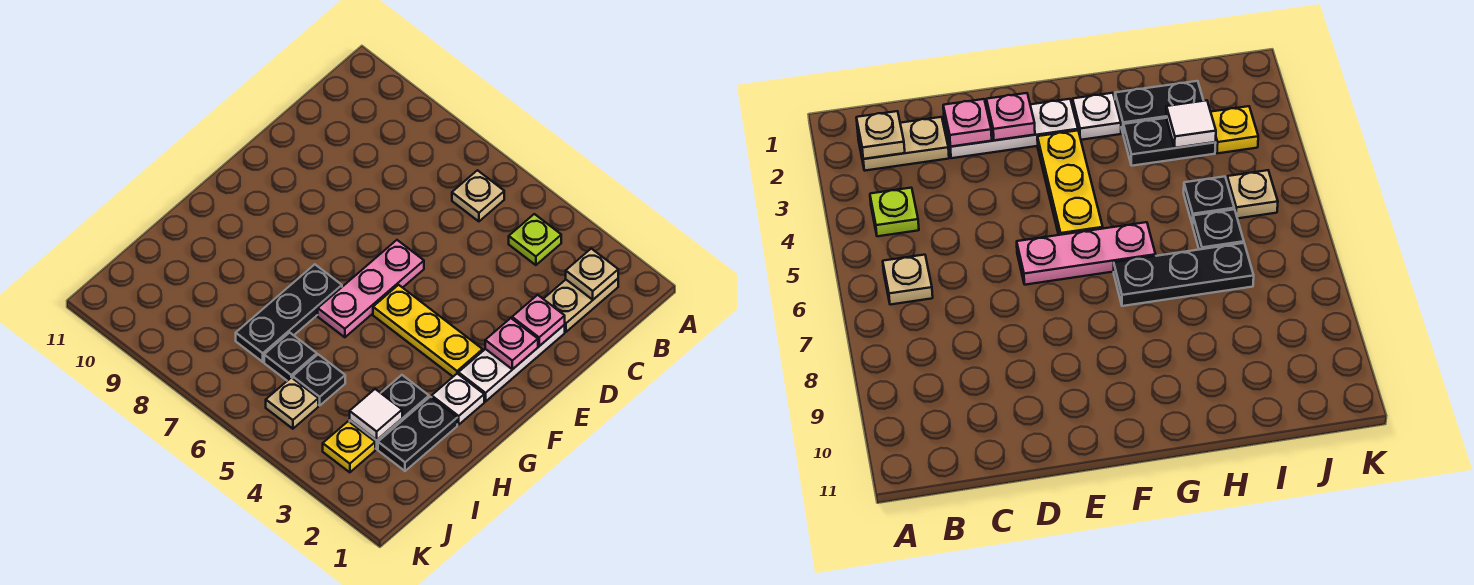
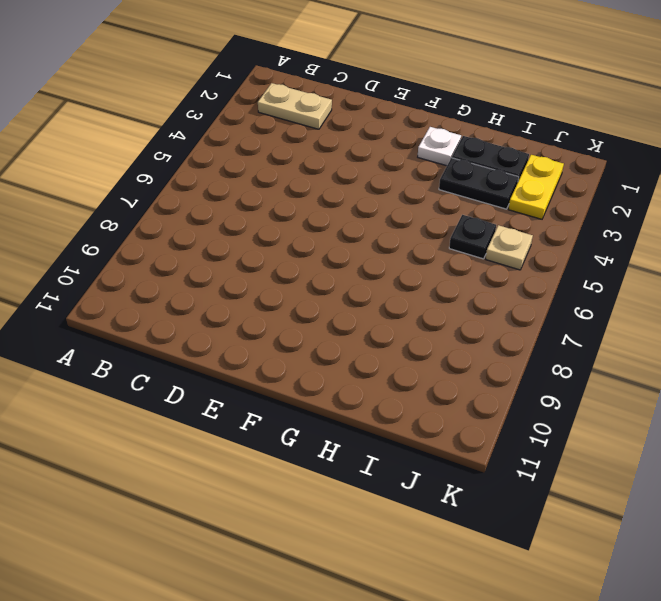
yellow plate J2:J3 level 1 -> yellow plate J3 level 1
none -> lime plate B4 level 1
none -> tan plate B6 level 1
none -> white plate D2:F2 level 1

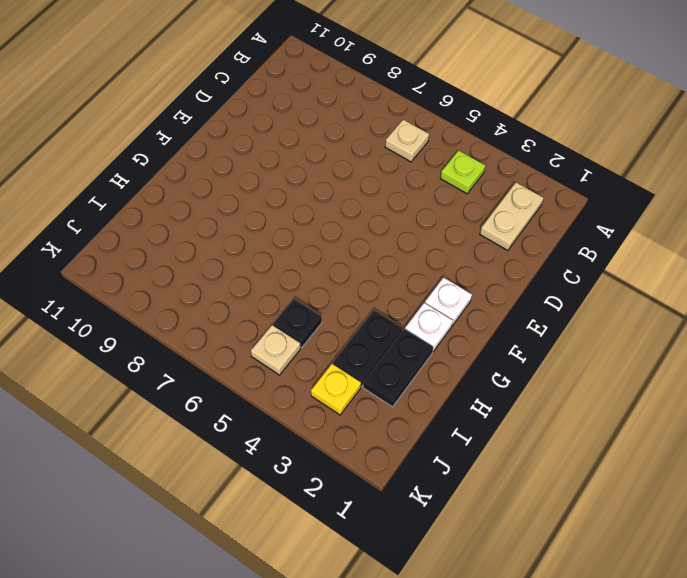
white plate F2 level 1 -> white plate D2:F2 level 1
none -> pink plate E6:G6 level 1
none -> yellow plate F3:F5 level 1
none -> black plate G7:I7 level 1

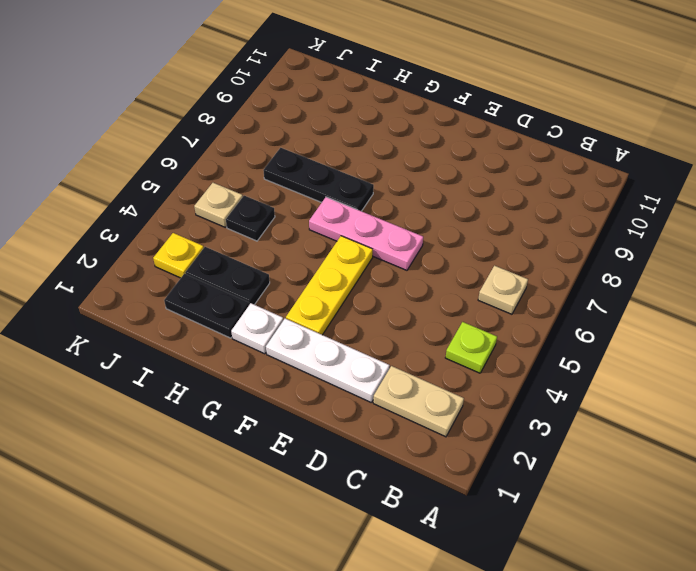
none -> black plate I6 level 1
none -> tan plate B2 level 2
none -> pink plate D2 level 2

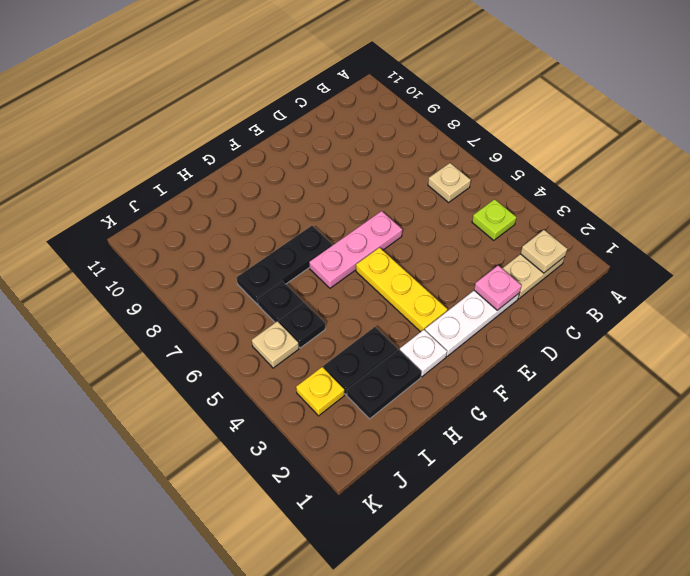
none -> pink plate E2 level 2
none -> white tile I3 level 2

